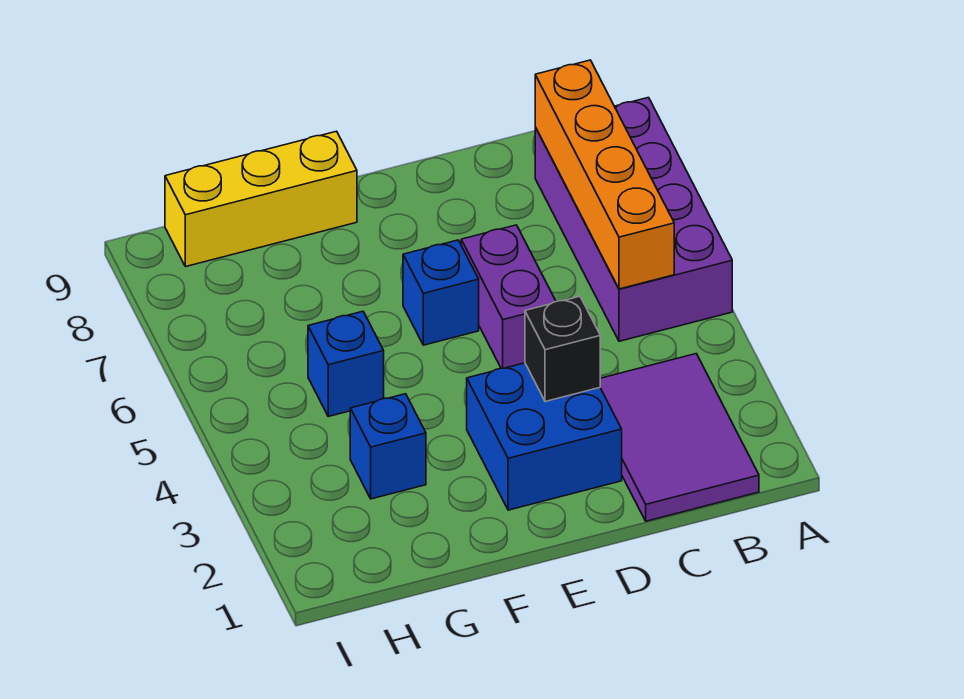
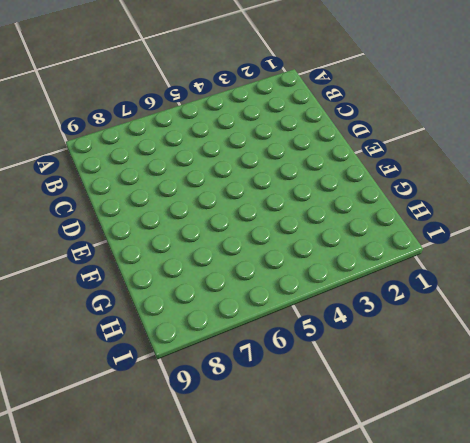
none -> purple brick A5:B8 level 1
none -> purple tile B1:C3 level 1

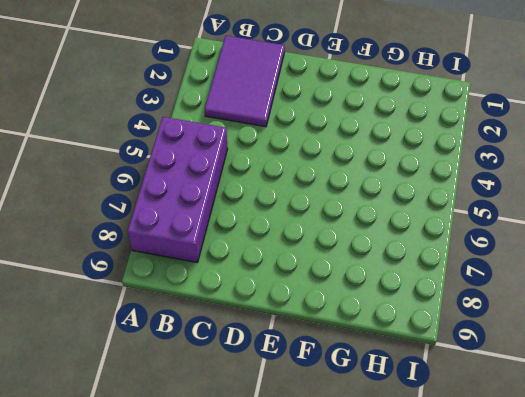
none -> blue brick D2:E3 level 1
none -> purple brick D5:D6 level 1

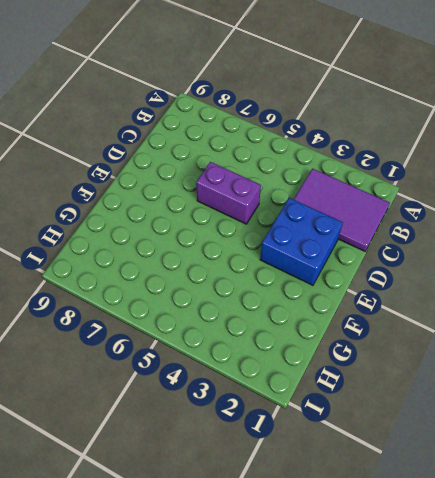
none -> purple brick A5:B8 level 1
none -> blue brick E6 level 1

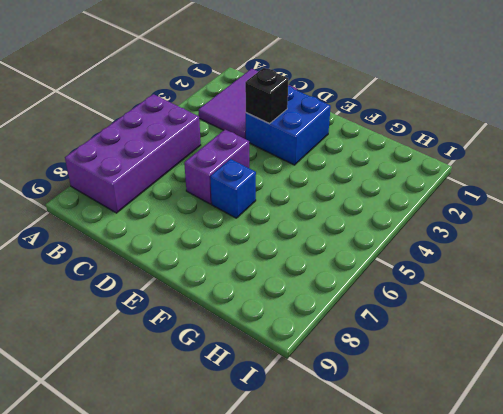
none -> yellow brick F9:H9 level 1
none -> blue brick G3 level 1

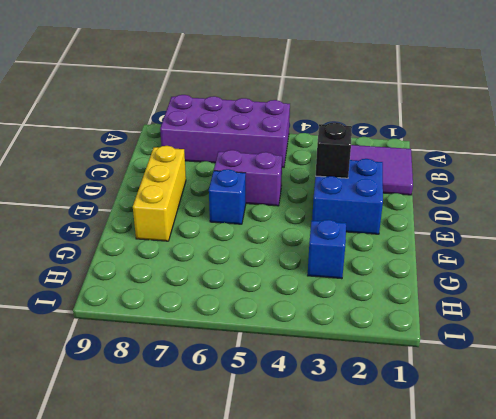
yellow brick D8:F8 level 1 -> yellow brick F9:H9 level 1
none -> blue brick G5 level 1
none -> orange brick B5:B8 level 2

